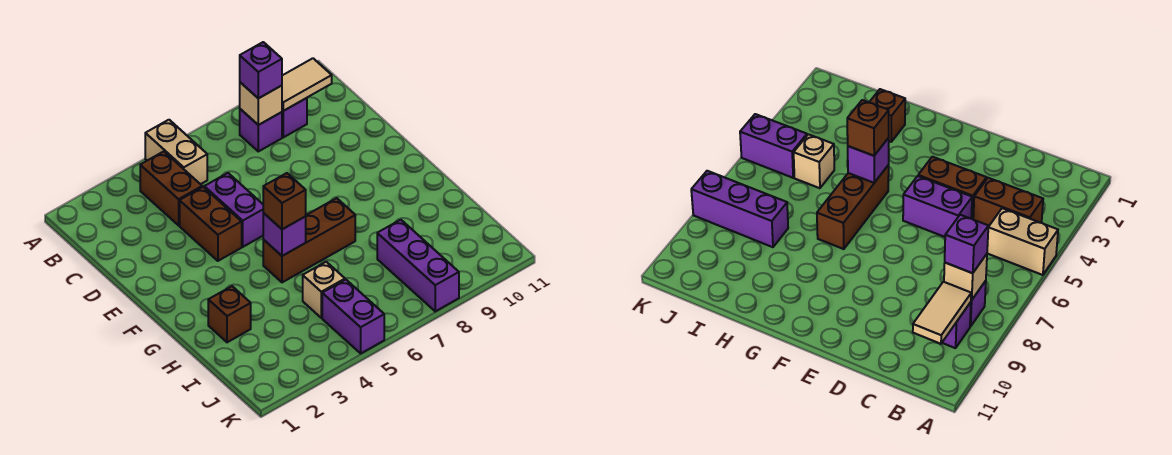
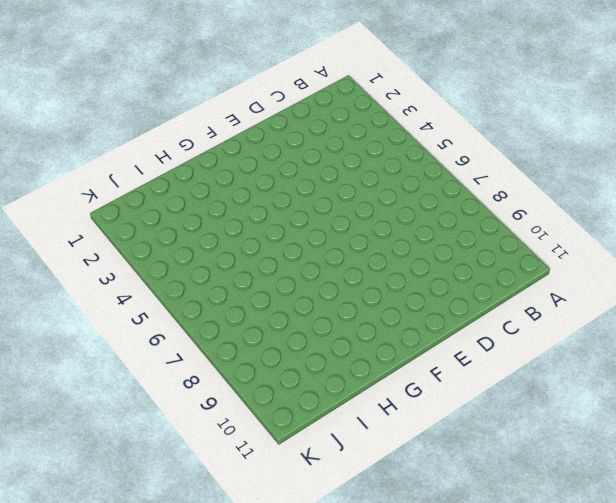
none -> tan brick A5:B5 level 1
none -> brown brick B4:C4 level 1
none -> purple brick B8 level 1

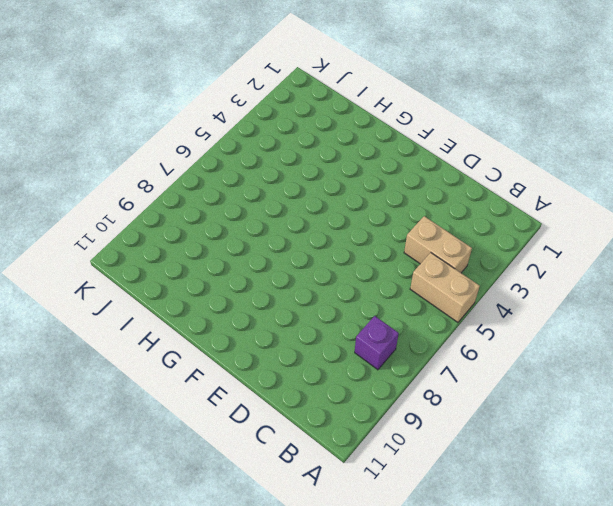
tan brick B4:C4 level 1 -> brown brick B4:C4 level 1
none -> purple brick B9 level 1
none -> brown brick D4:E4 level 1
none -> purple brick D5:E5 level 1

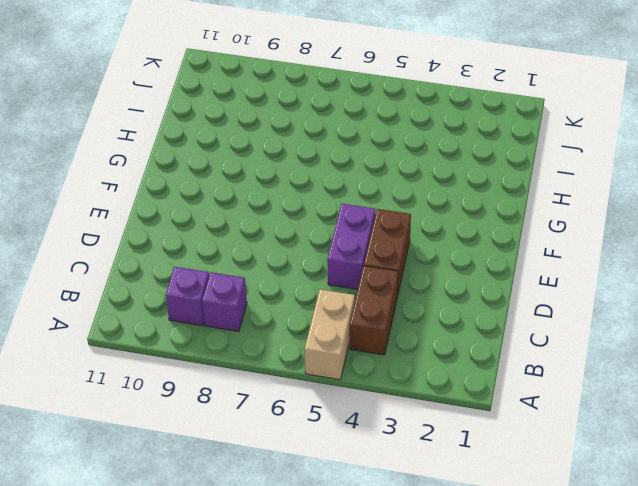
none -> brown brick G5:G7 level 1
none -> brown brick H2 level 1
none -> tan brick I5 level 1

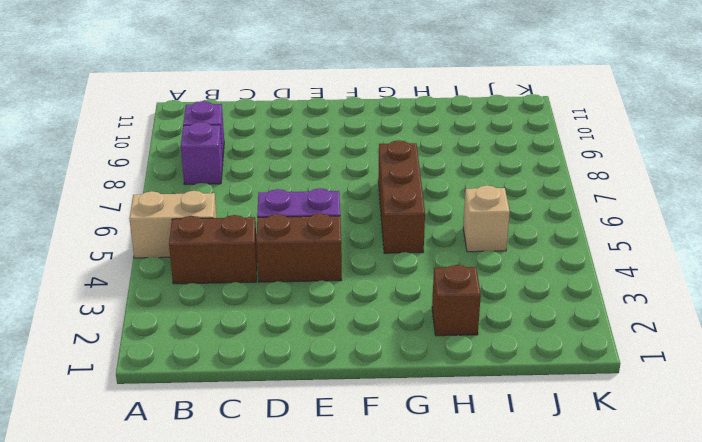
none -> purple brick I8:K8 level 1
none -> purple brick J5:K5 level 1
none -> tan brick B8 level 2

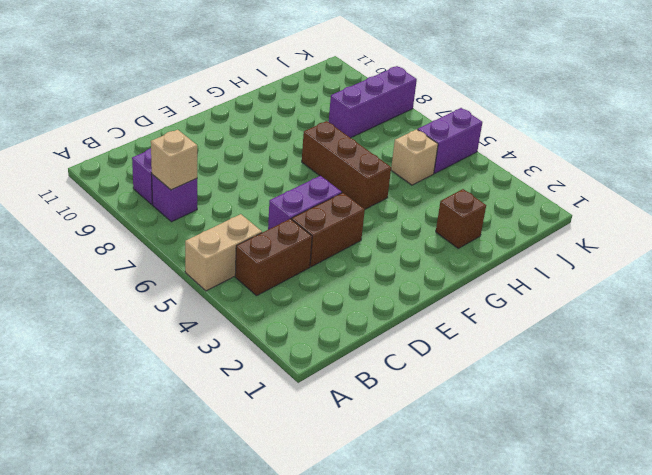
none -> tan tile B9:B10 level 2
none -> purple brick G5 level 2
none -> purple brick B8 level 3

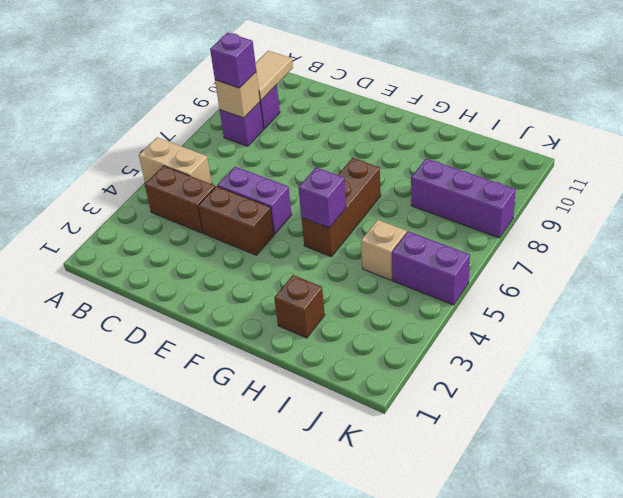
none -> brown brick G5 level 3

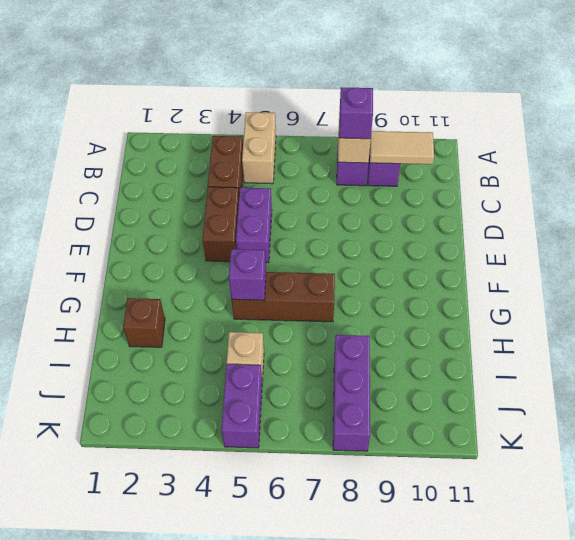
none -> brown brick G5 level 3

